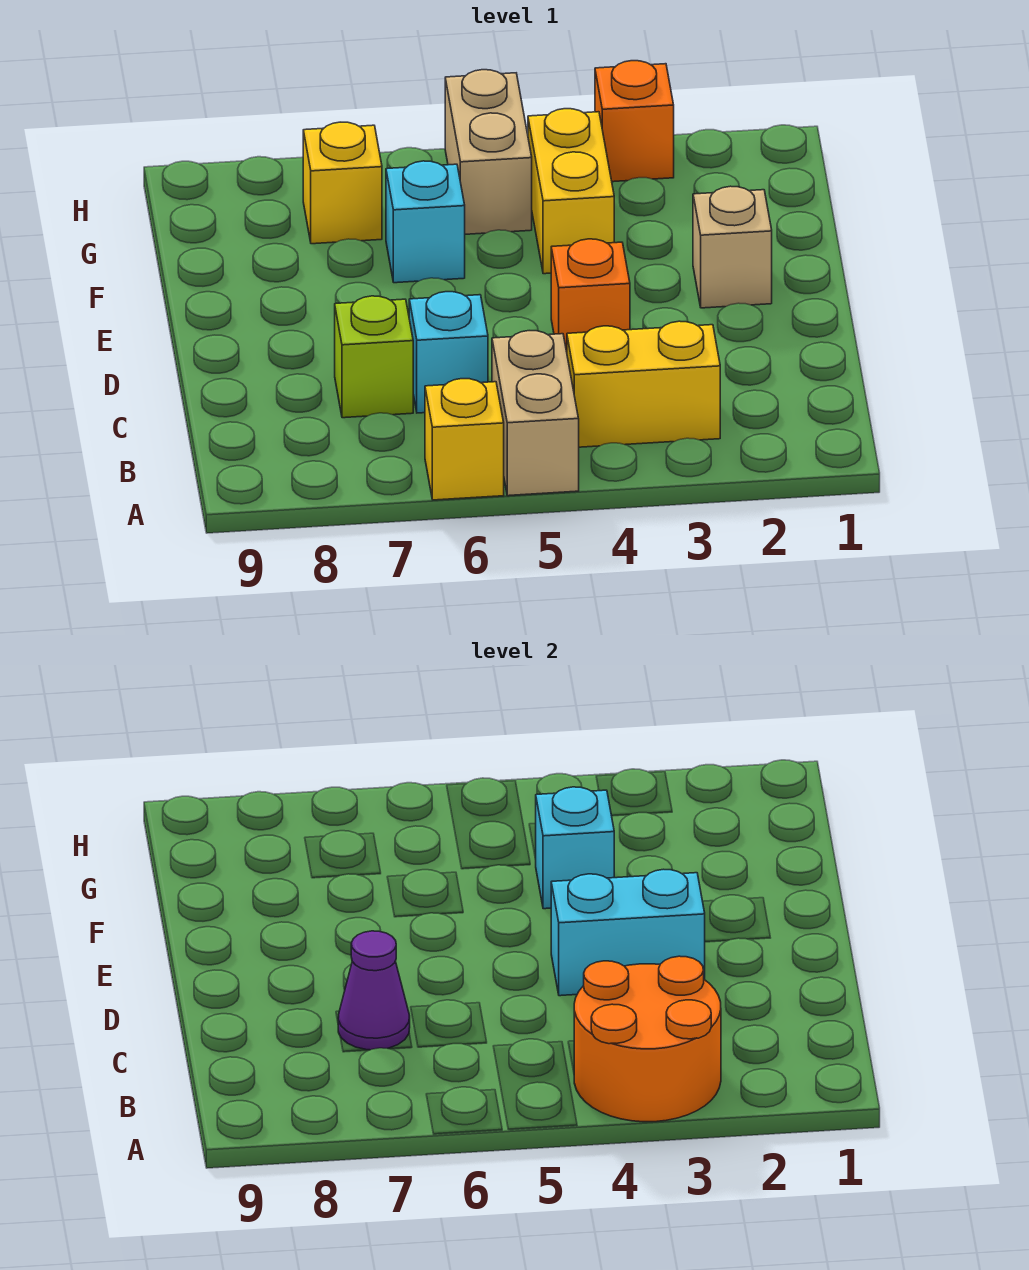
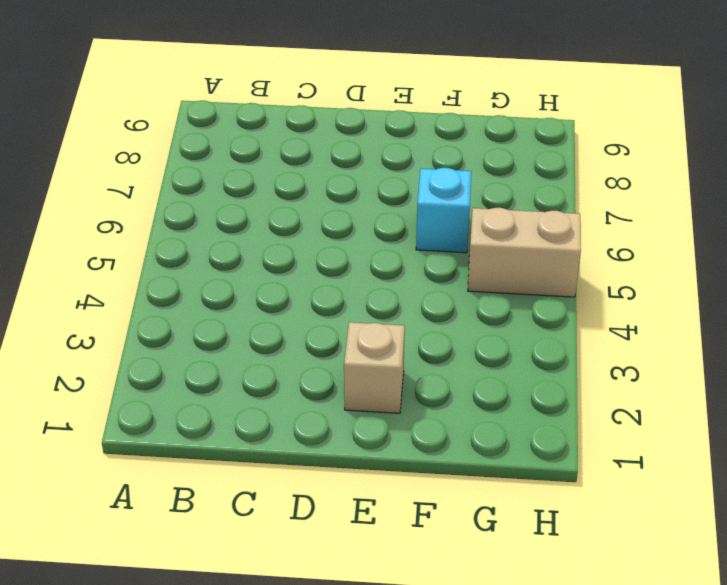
none -> tan brick A5:B5 level 1
none -> yellow brick A6 level 1
none -> yellow brick B3:B4 level 1

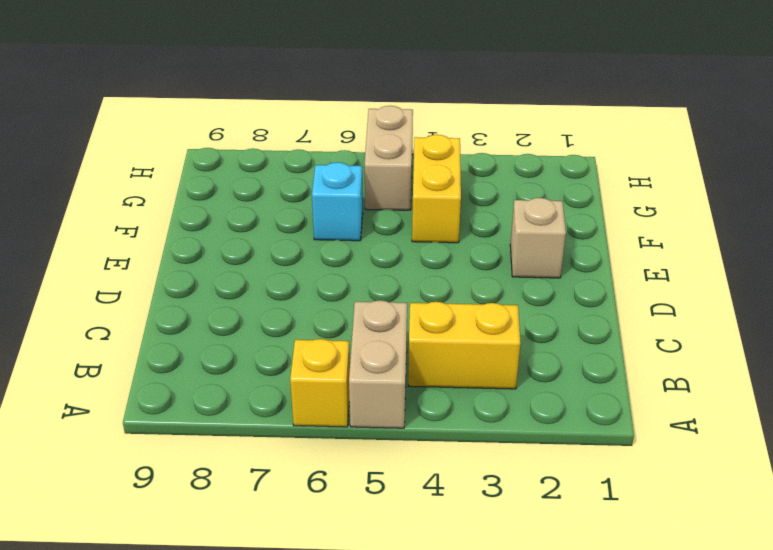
none -> cyan brick C6 level 1
none -> lime brick C7 level 1
none -> orange brick D4 level 1

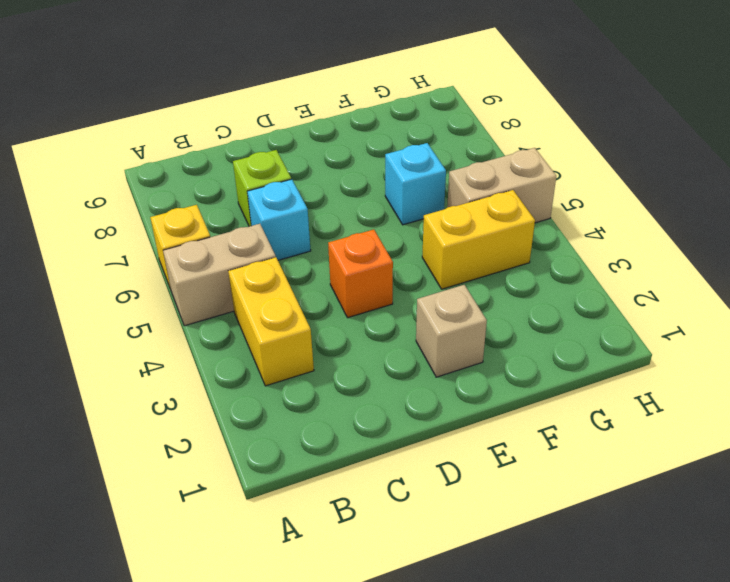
none -> yellow brick G7 level 1
none -> orange brick H3 level 1
none -> orange round brick A3:B4 level 2

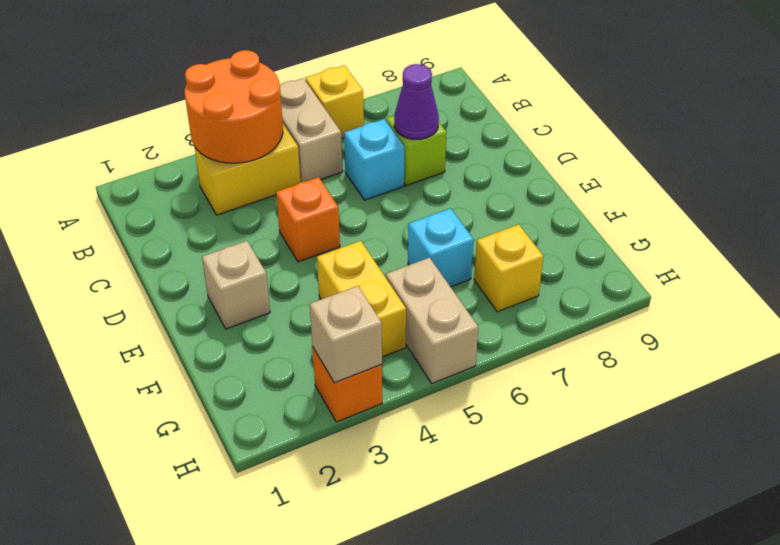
tan brick H3 level 2 -> none
none -> cyan brick D3:D4 level 2
none -> cyan brick F4 level 2

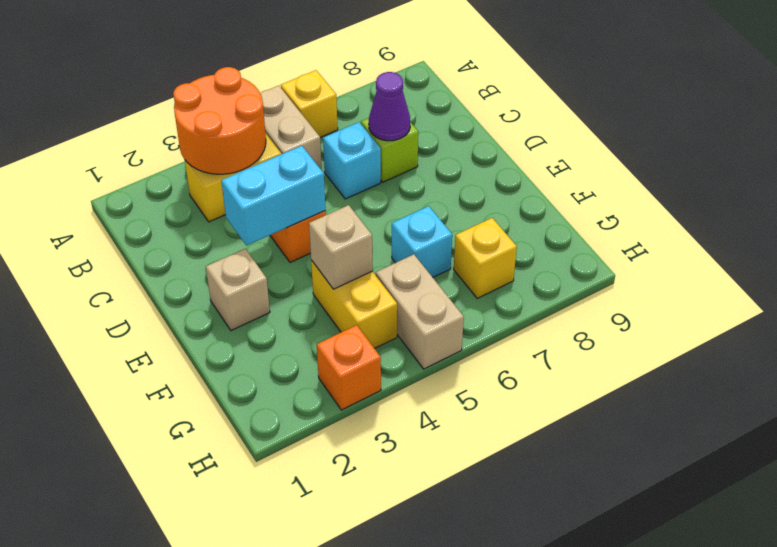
tan brick F4 level 2 -> cyan brick F4 level 2

